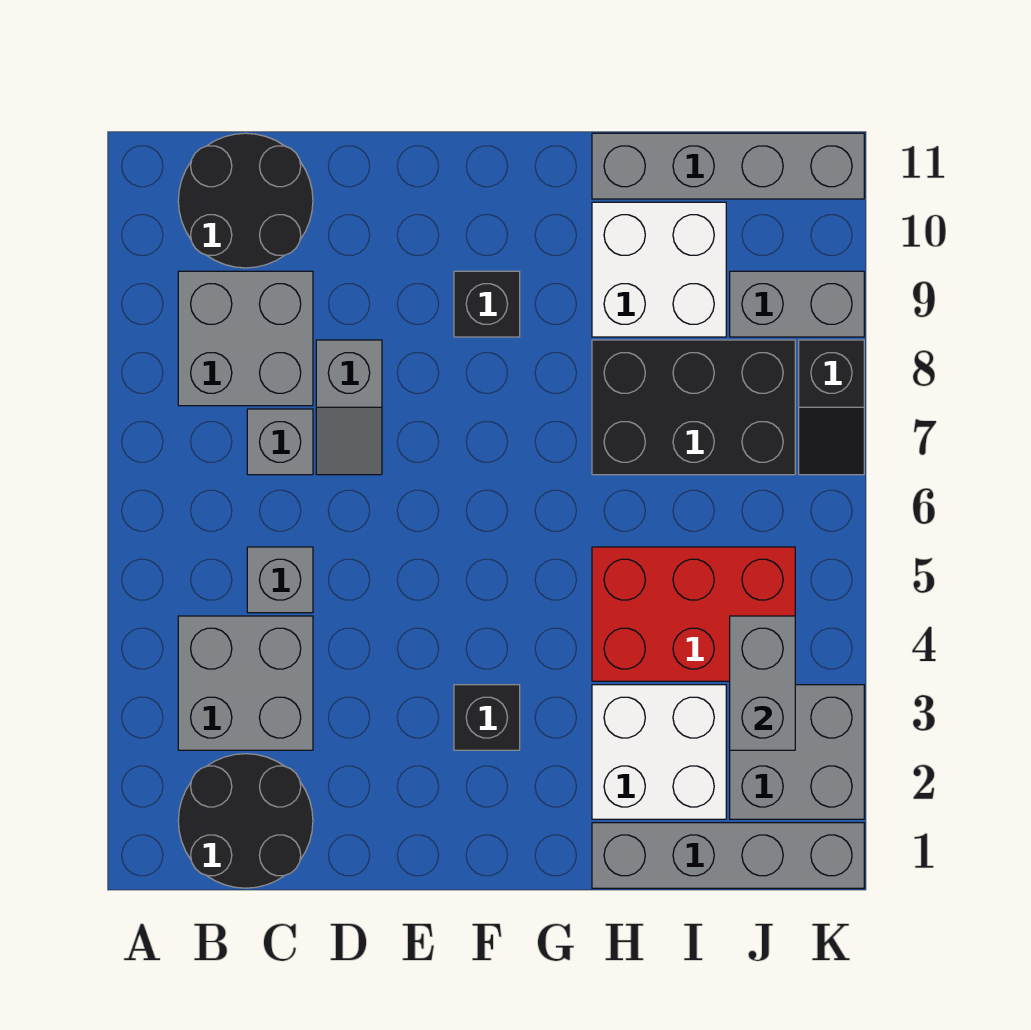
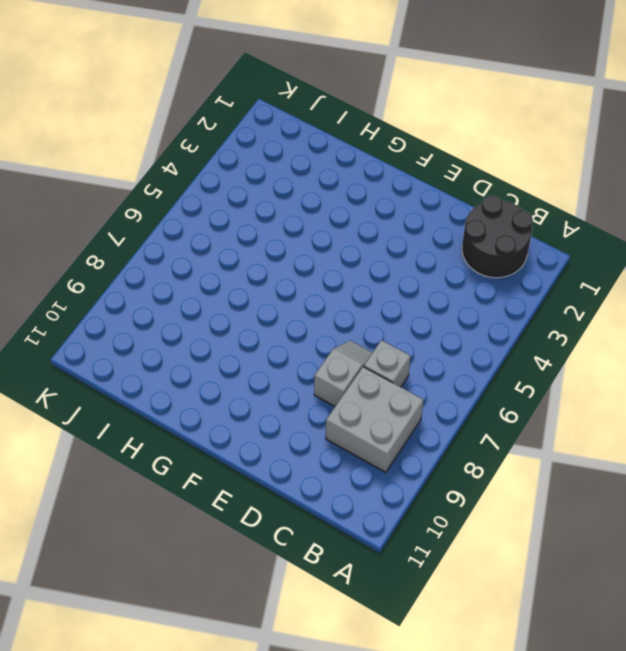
none -> grey brick B3:C4 level 1
none -> black round brick B10:C11 level 1
none -> grey brick C5 level 1

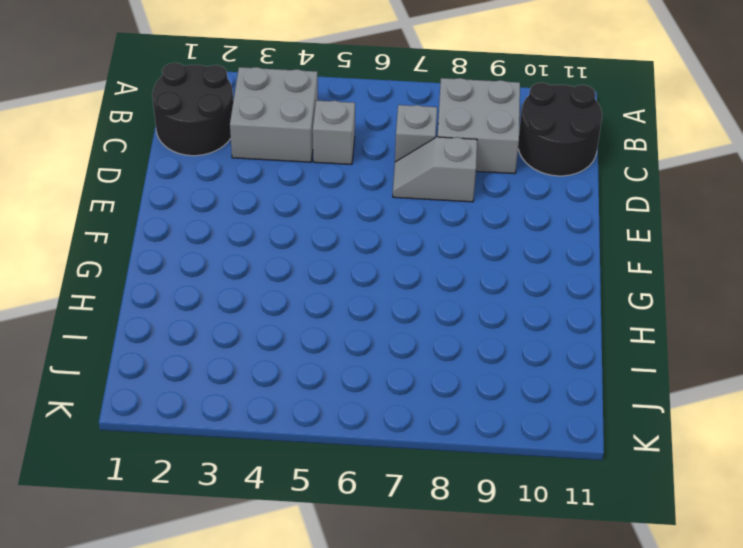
none -> black brick F3 level 1
none -> black brick F9 level 1
none -> grey brick H1:K1 level 1

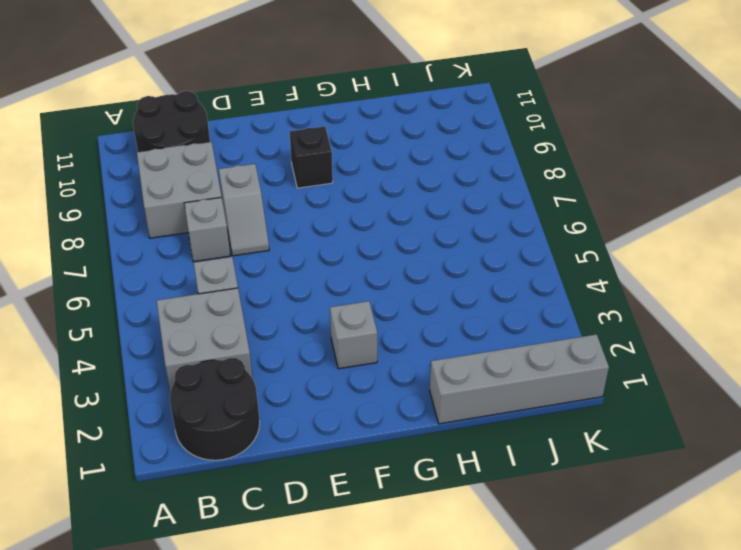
grey brick F3 level 1 -> black brick F3 level 1
none -> white brick H2:I3 level 1
none -> red brick H4:J5 level 1
none -> black brick H7:J8 level 1

